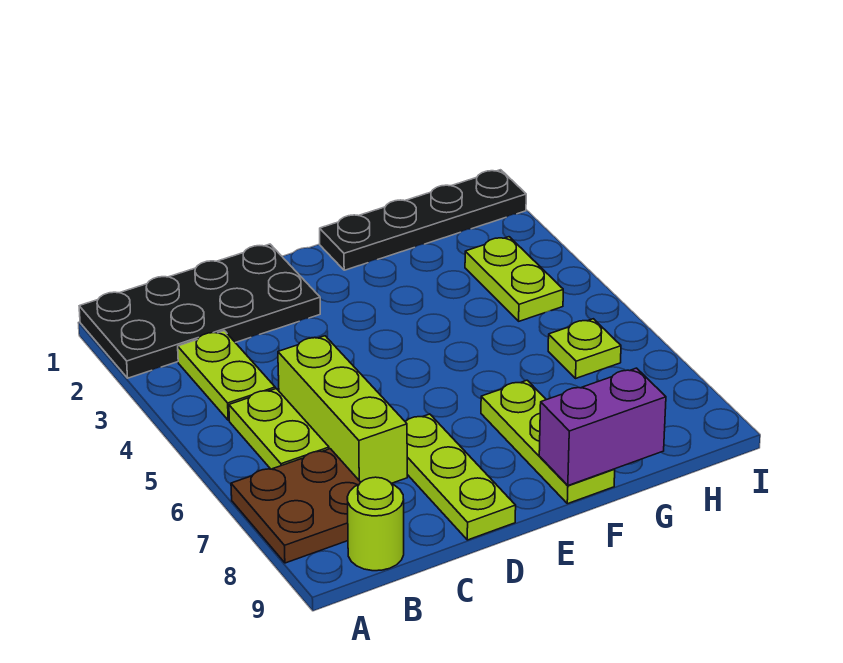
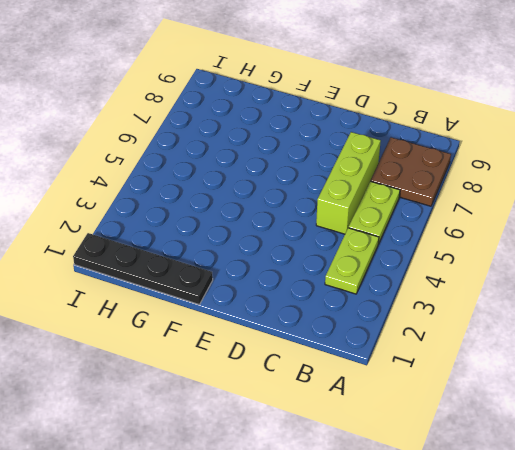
none -> black plate A1:D2 level 1
none -> lime round brick B9 level 1
none -> lime plate D7:D9 level 1

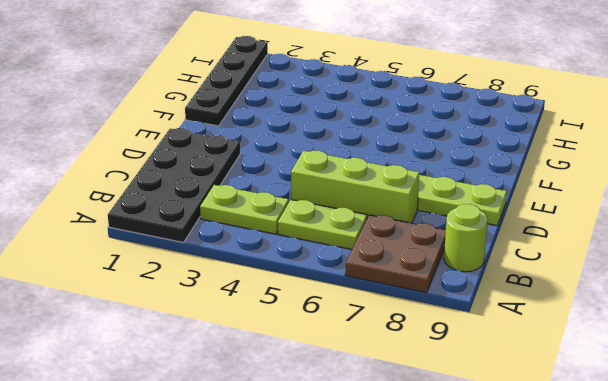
none -> lime plate F7:F9 level 1
none -> lime plate H3:H4 level 1
none -> lime plate H6 level 1

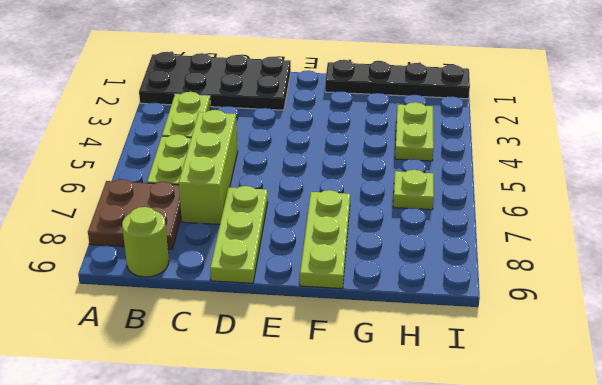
none -> purple brick F9:G9 level 2

